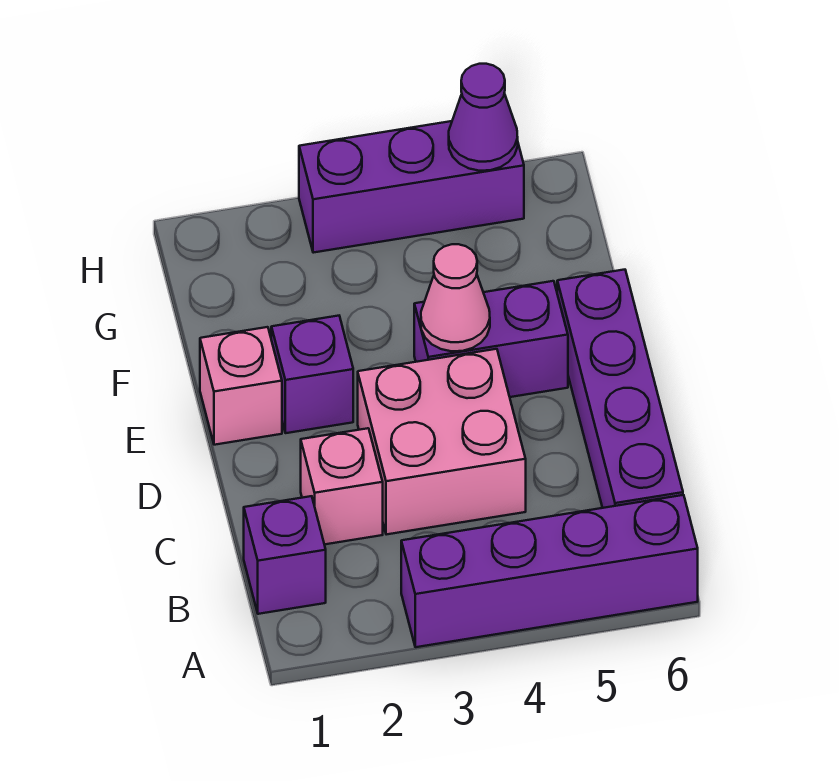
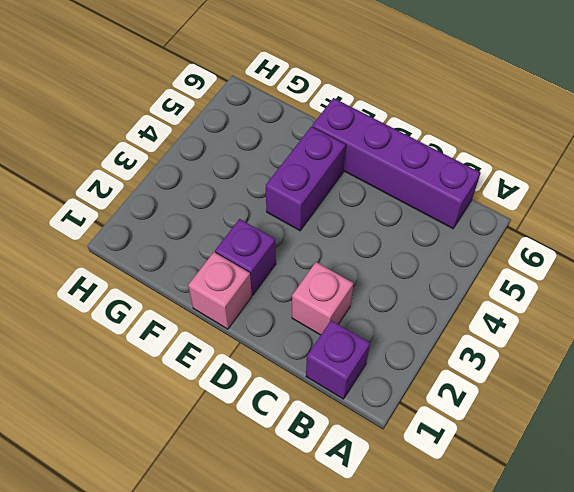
none -> purple brick A3:A6 level 1
none -> pink brick C3:D4 level 1

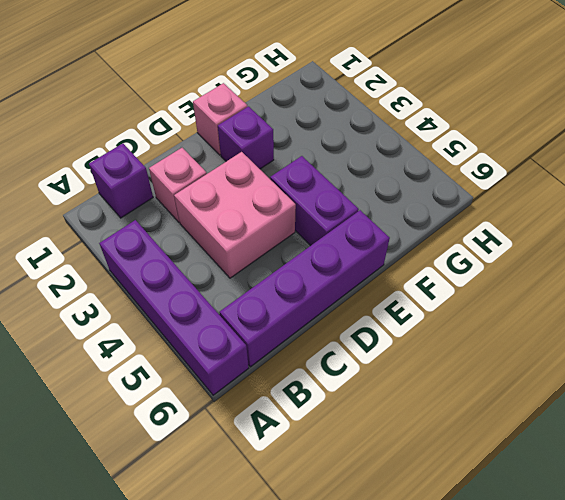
none -> purple brick H3:H5 level 1
none -> pink cone E4 level 2

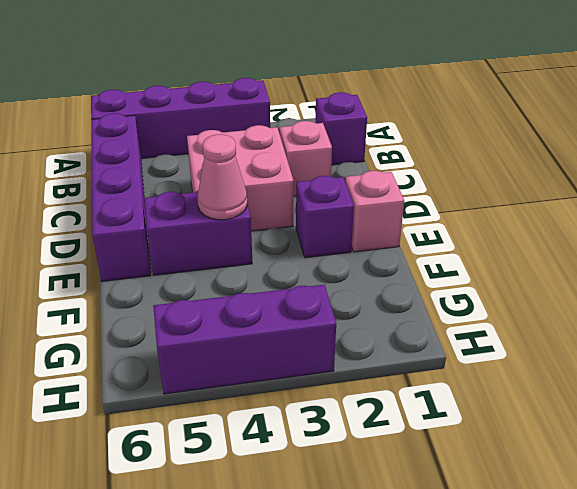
none -> purple cone H5 level 2

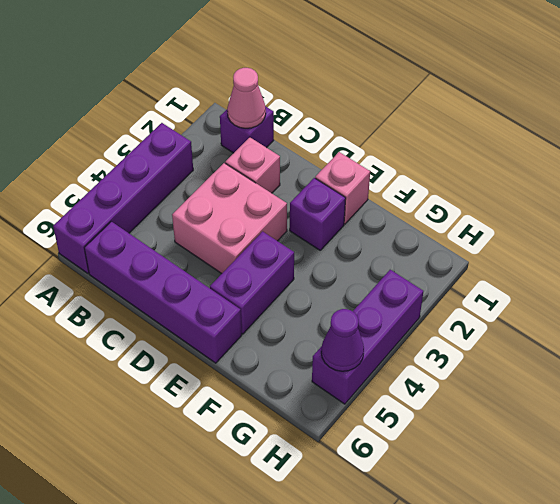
pink cone B1 level 2 -> pink cone E4 level 2

